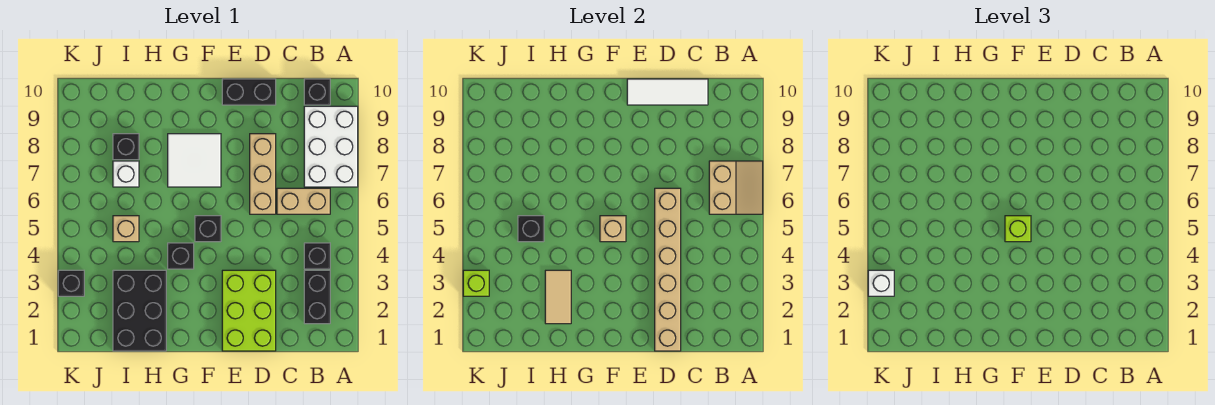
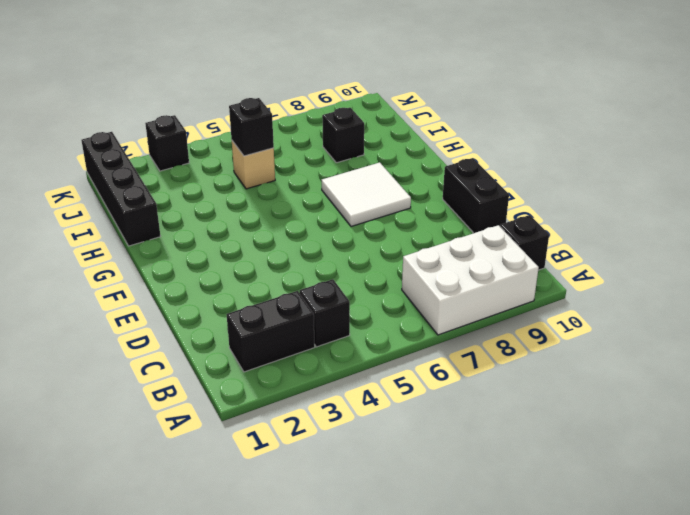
black brick H1:K1 level 1 -> black brick H1:I3 level 1
none -> tan brick B6:C6 level 1
none -> lime brick D1:E3 level 1
none -> tan brick D6:D8 level 1

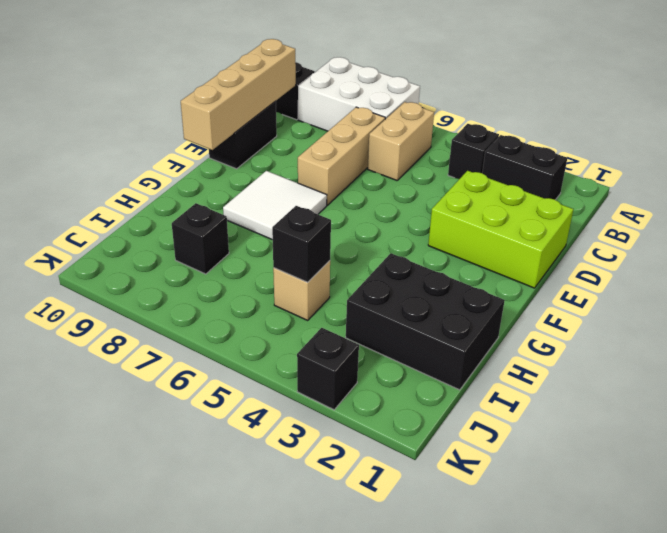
tan brick C7:E7 level 1 -> tan brick D6:D8 level 1
tan brick C10:F10 level 2 -> white tile C10:E10 level 2
none -> black brick F5 level 1
none -> black brick G4 level 1
none -> white brick I7 level 1

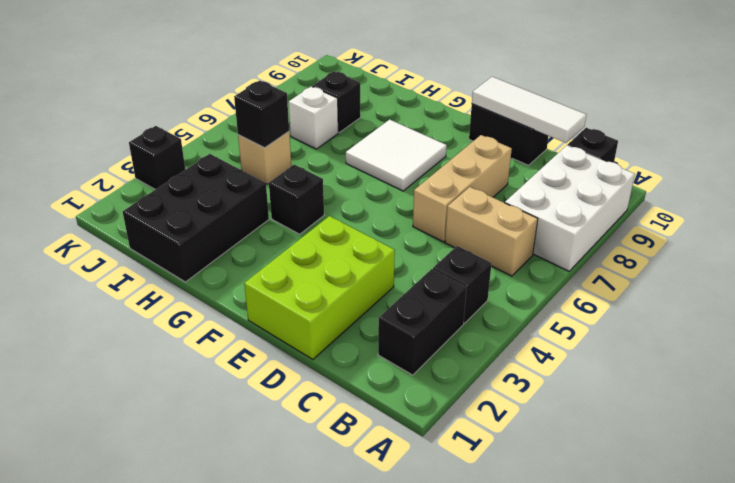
none -> black brick F5 level 1
none -> tan slope A6:B7 level 2 top B
none -> tan brick D1:D6 level 2

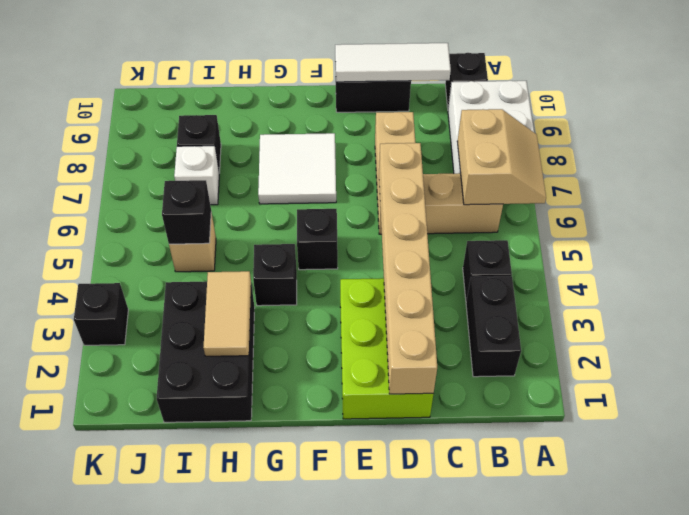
none -> tan brick F5 level 2
none -> lime brick K3 level 2
none -> lime brick F5 level 3

